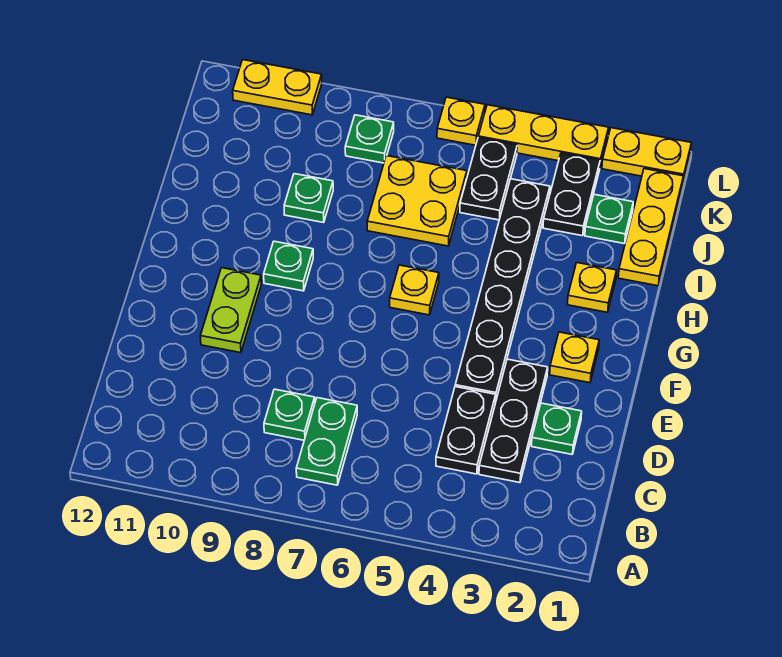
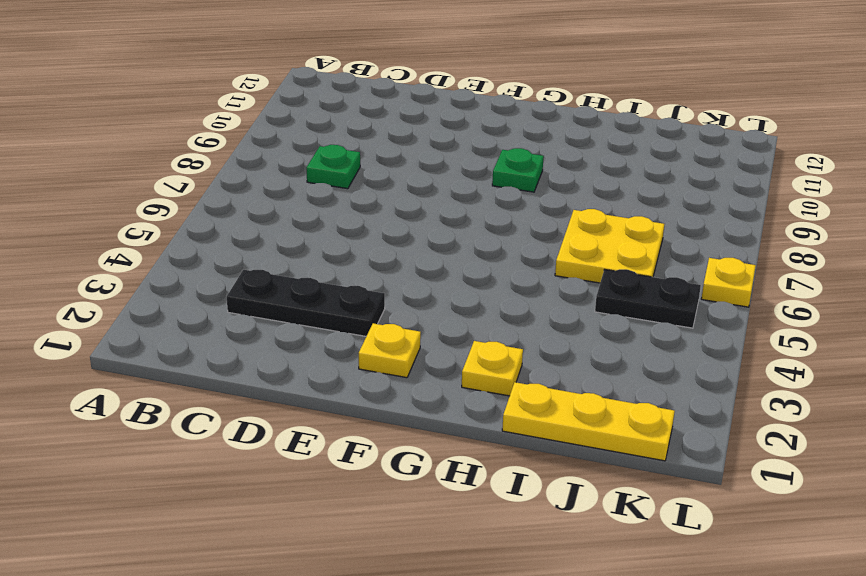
none -> green plate B7:C7 level 1
none -> black plate C4:D4 level 1
none -> green plate D2 level 1

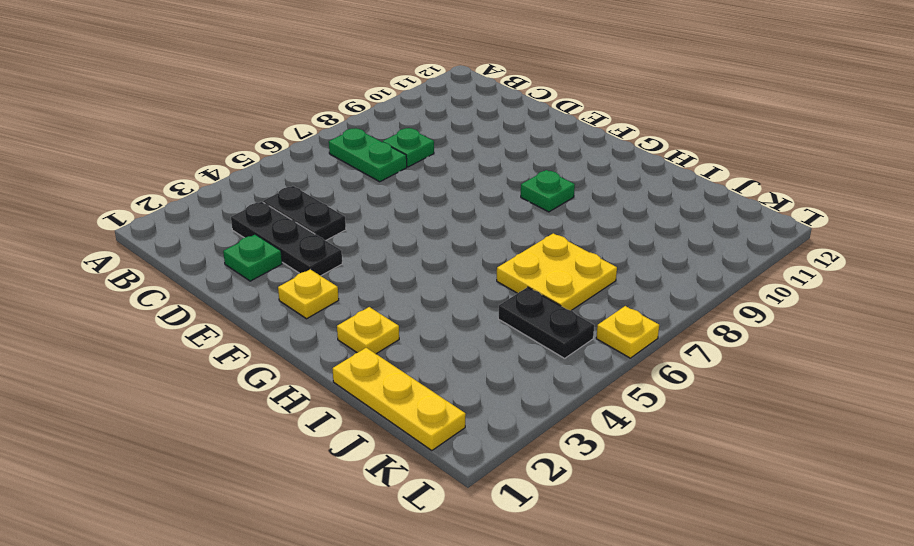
none -> black plate E4:J4 level 1
none -> lime plate E10:F10 level 1
none -> yellow plate G6 level 1

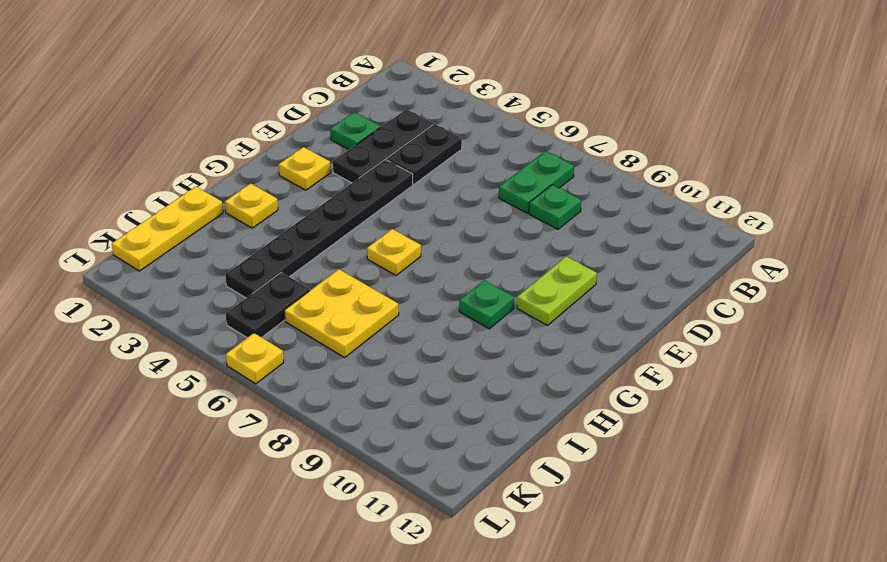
none -> green plate I9 level 1
none -> green plate J2 level 1
none -> black plate J3:K3 level 1

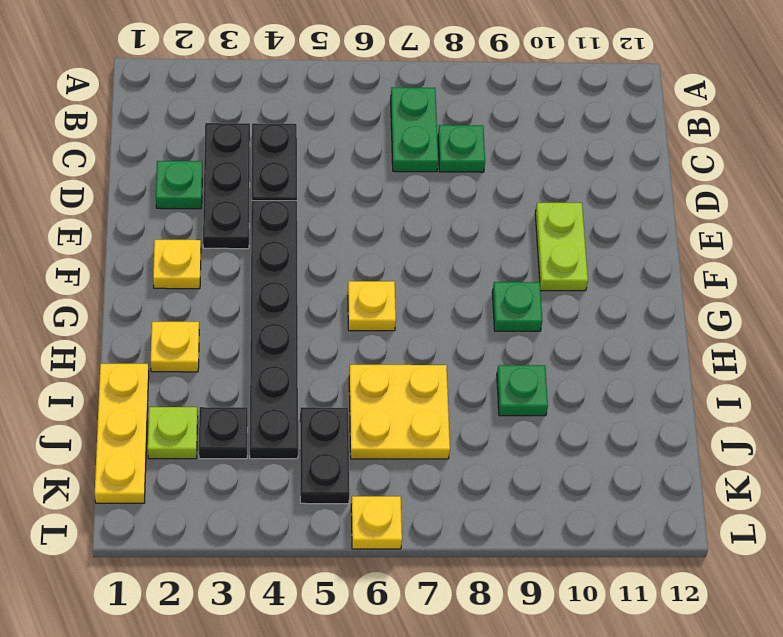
lime plate J2 level 1 -> green plate J2 level 1
black plate J3 level 1 -> black plate J3:K3 level 1
none -> green plate K8 level 1
none -> yellow plate L1:L2 level 1
none -> yellow plate L3:L5 level 1

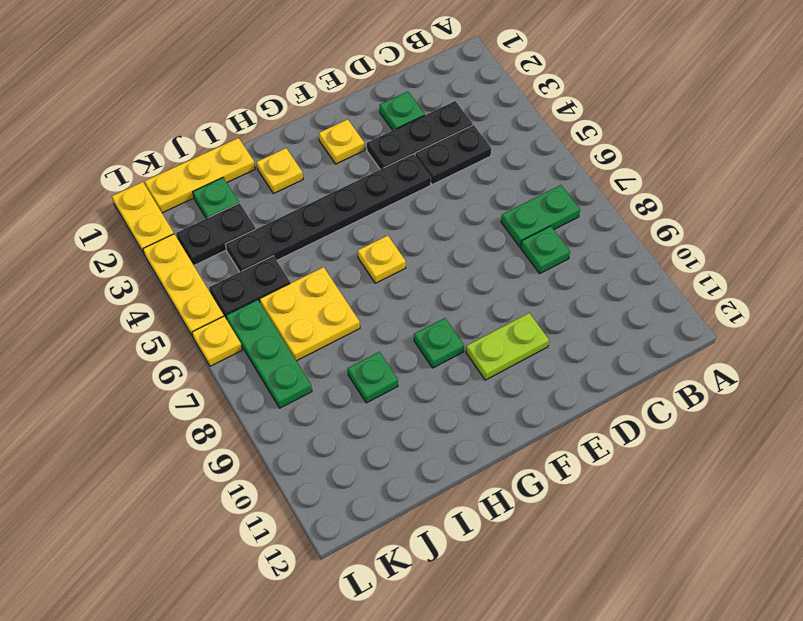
green plate K6:K8 level 1 -> green plate K8 level 1
none -> yellow plate L10:L11 level 1

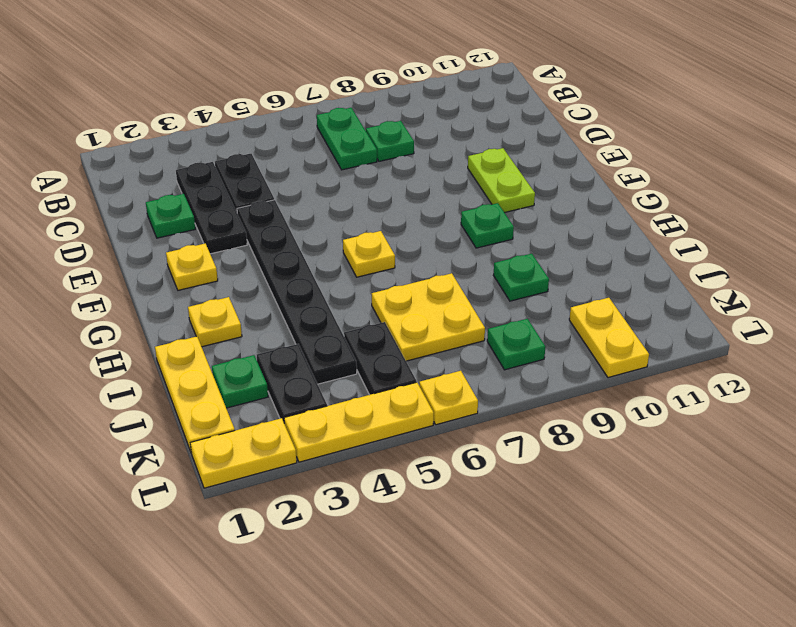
yellow plate K10:L10 level 1 -> yellow plate L10:L11 level 1

